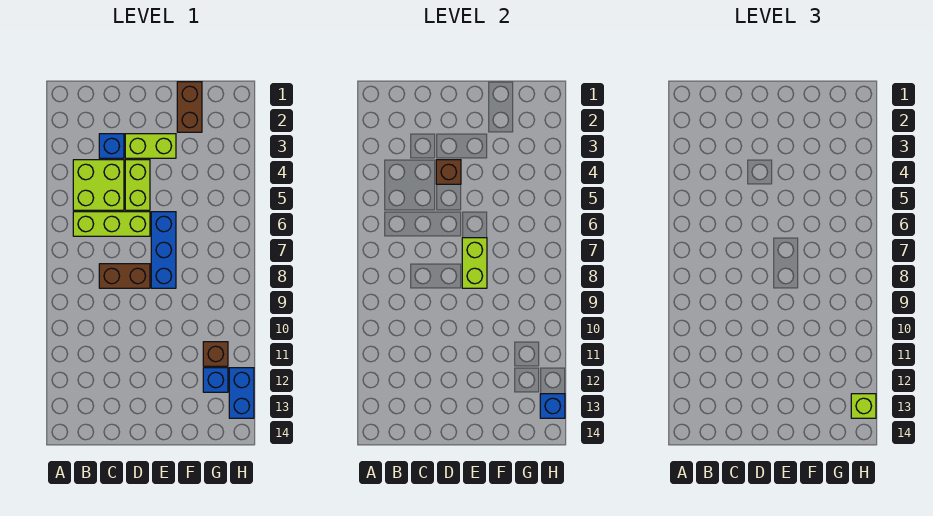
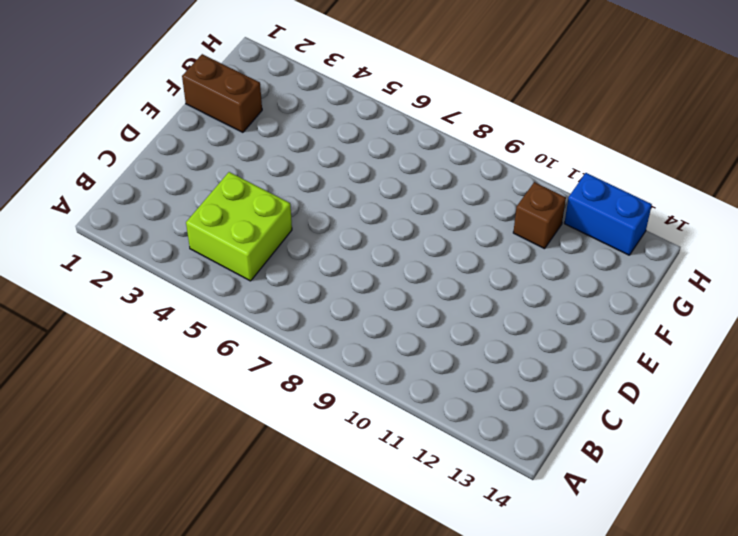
none -> lime brick B6:D6 level 1
none -> blue brick C3 level 1
none -> brown brick C8:D8 level 1

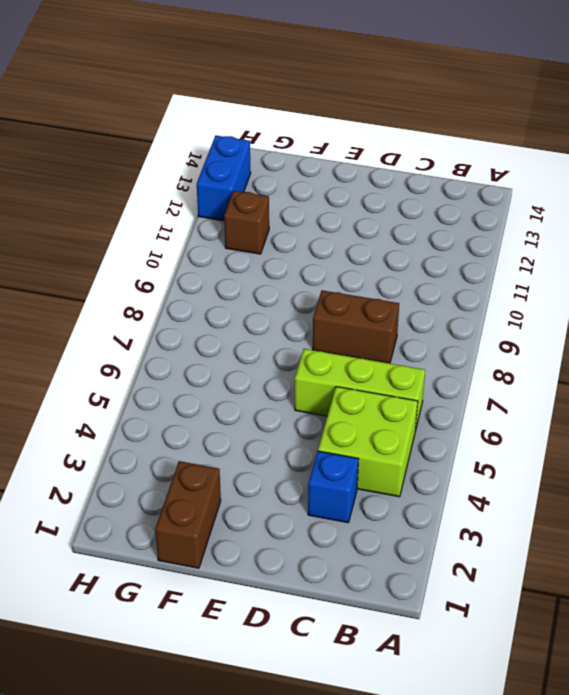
none -> lime brick D3:E3 level 1
none -> lime brick D4:D5 level 1
none -> blue brick E6:E8 level 1

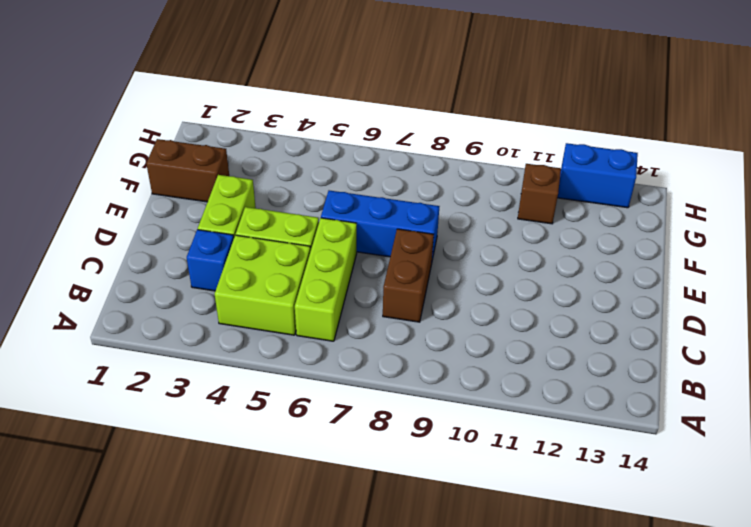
none -> blue brick G12 level 1
none -> brown brick D4 level 2
none -> lime brick E7:E8 level 2

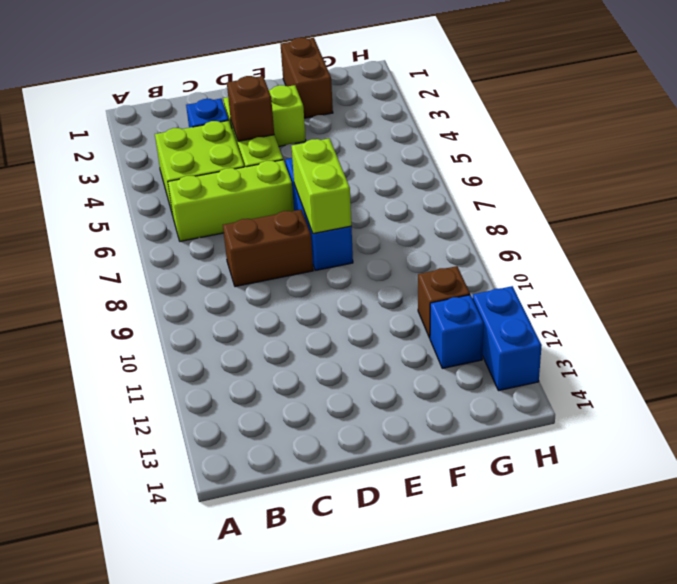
none -> blue brick H13 level 2
none -> lime brick H13 level 3

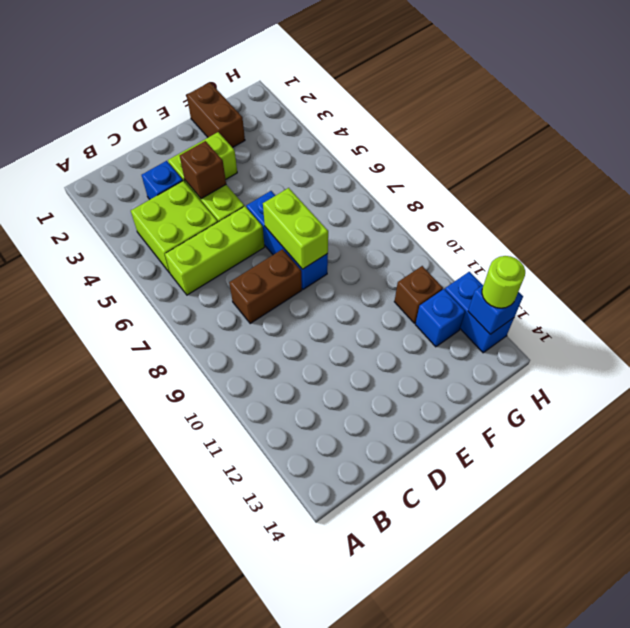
lime round brick H13 level 3 -> lime brick H13 level 3

